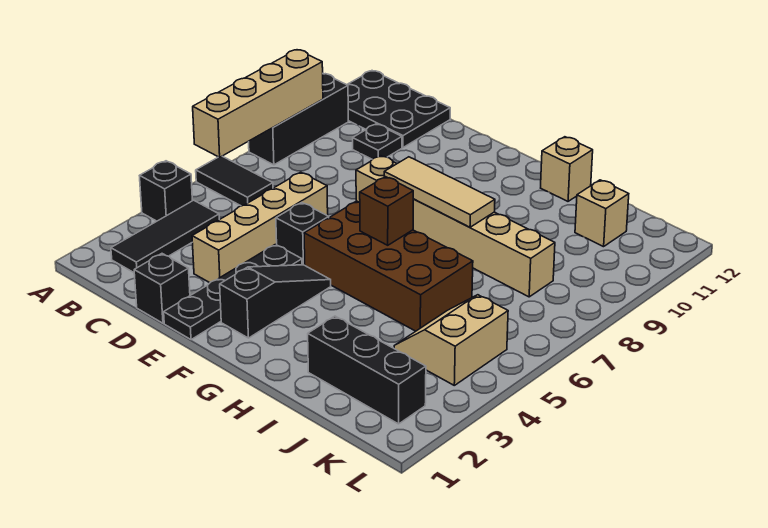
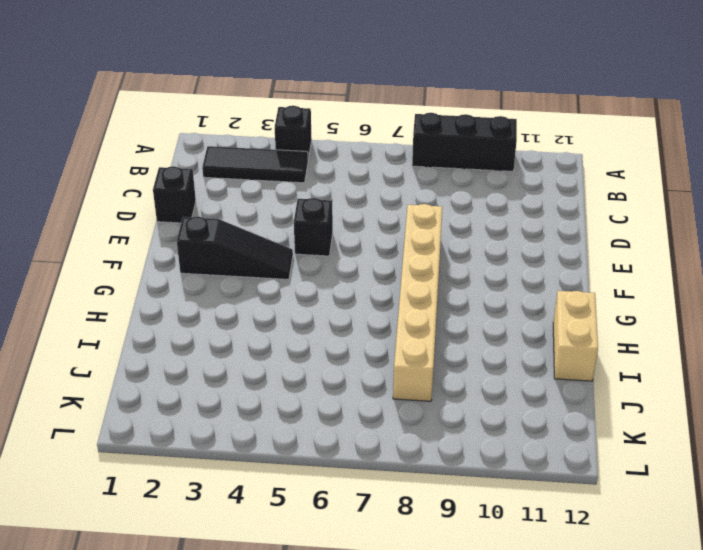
tan brick H12:I12 level 1 -> tan brick H12 level 1
none -> black tile A6:B6 level 1
none -> black plate A11:C12 level 1
none -> black plate C10 level 1

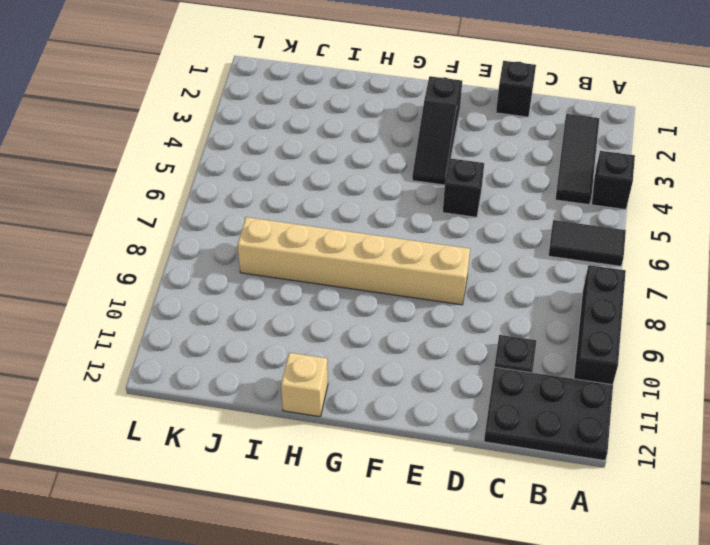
none -> tan brick D3:D6 level 1
none -> black plate E1:E4 level 1
none -> brown brick F5:I6 level 1

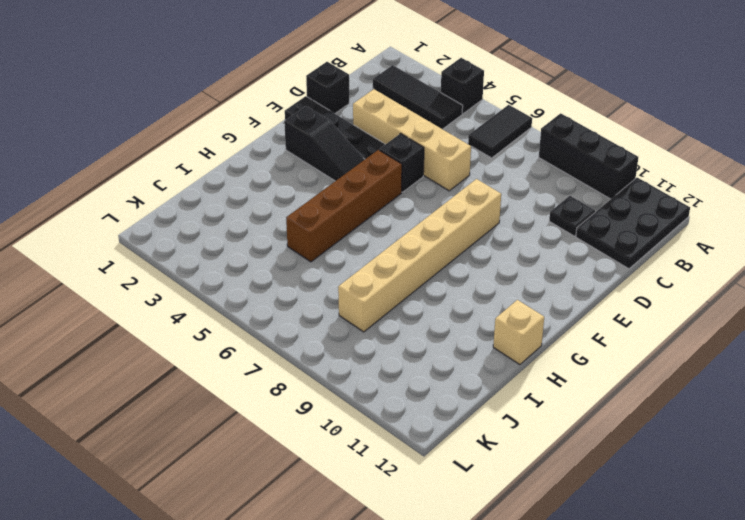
brown brick F5:I5 level 1 -> brown brick F5:I6 level 1
none -> black brick I2:K2 level 1
none -> tan slope J4:K5 level 1 top K
none -> tan brick J11 level 1

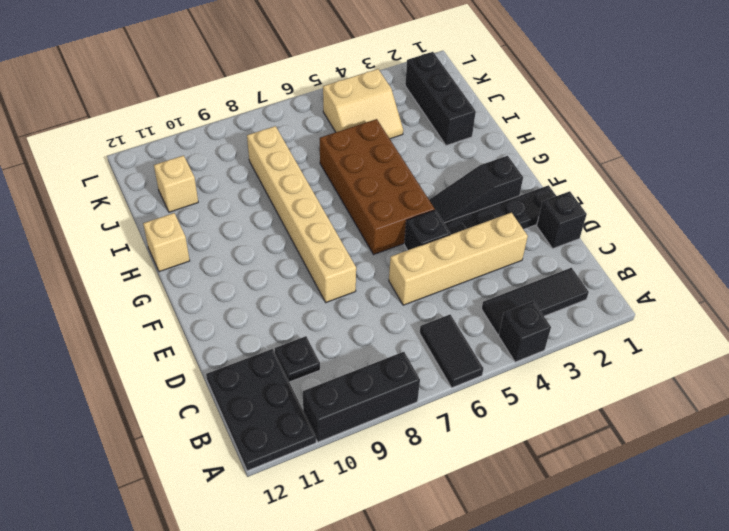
none -> tan brick A6:A9 level 2
none -> tan tile F8:H8 level 2
none -> brown brick G6 level 2

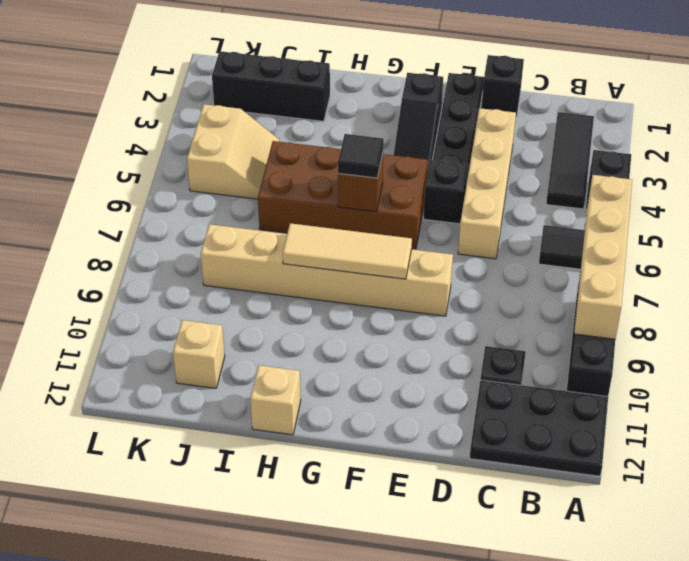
black tile G6 level 3 -> none

